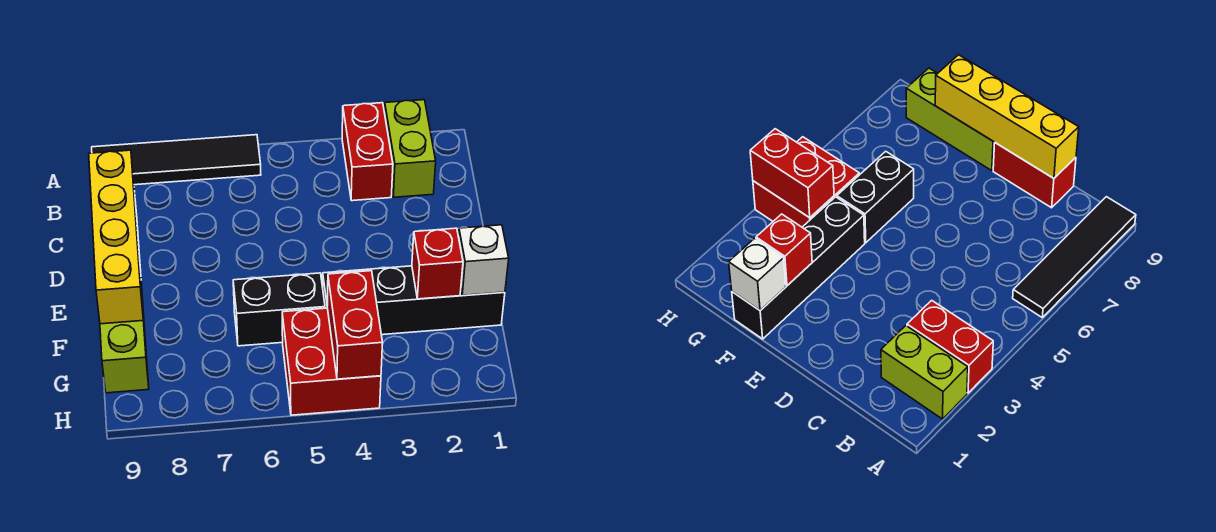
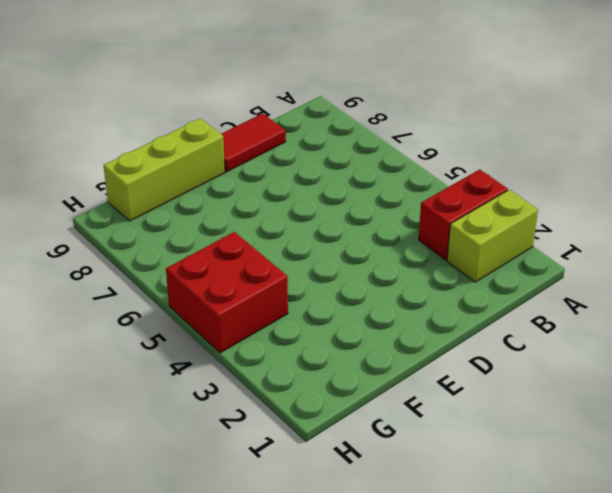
red tile C9:D9 level 1 -> red brick C9:D9 level 1
none -> black tile A6:A9 level 1
none -> black brick F1:F4 level 1
none -> black brick F5:F6 level 1

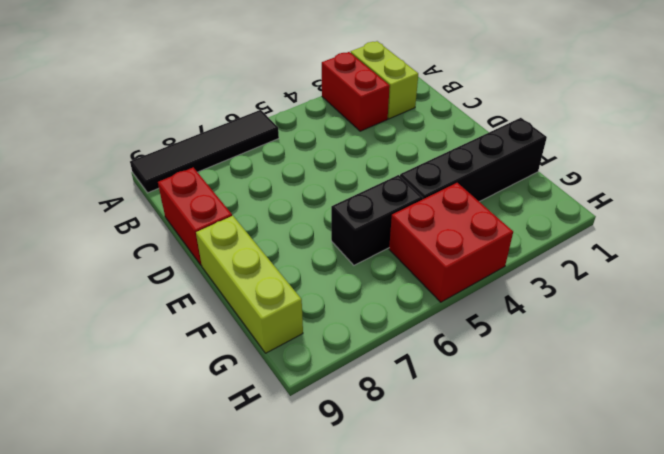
none -> yellow brick C9:F9 level 2
none -> white brick F1 level 2
none -> red brick F2 level 2

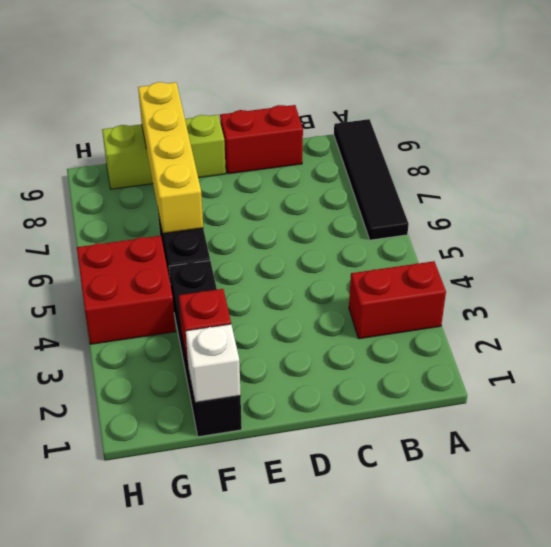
yellow brick F6:F9 level 2 -> yellow brick C9:F9 level 2
none -> lime brick A2:B2 level 1
none -> red brick G4:H4 level 2

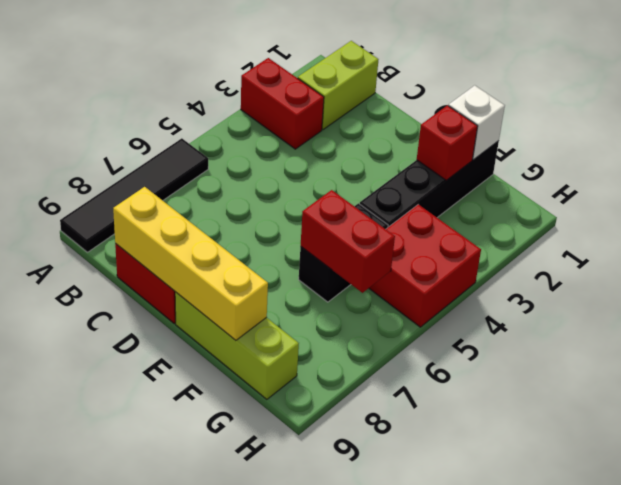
lime brick B1:B2 level 1 -> lime brick A2:B2 level 1
red brick F6:G6 level 2 -> red brick G4:H4 level 2

